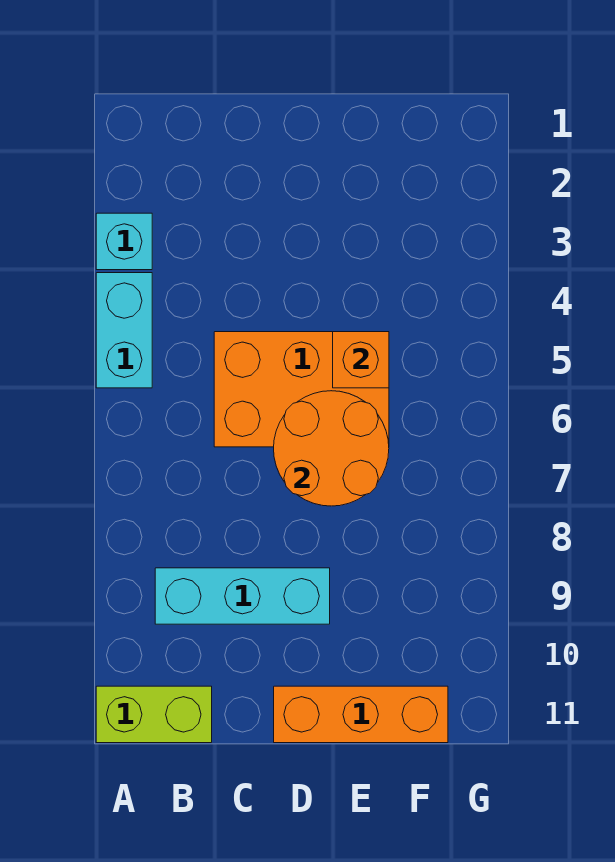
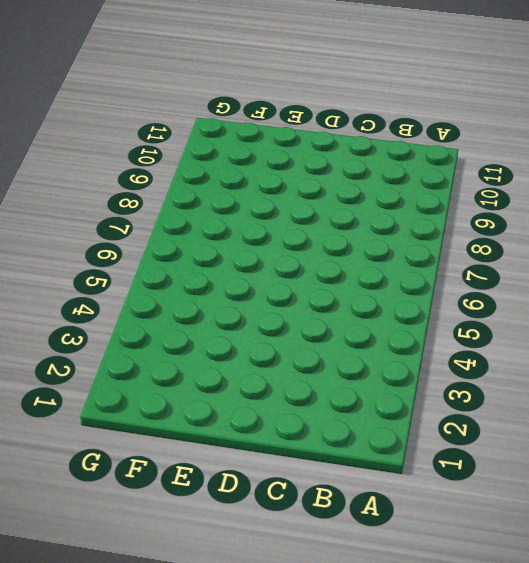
none -> cyan brick A3 level 1
none -> cyan brick A4:A5 level 1

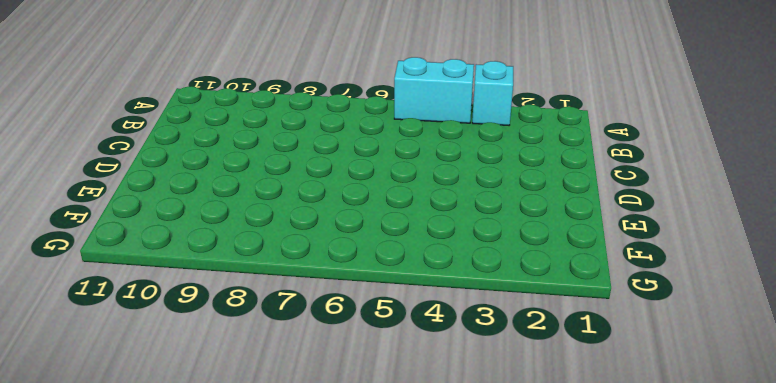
none -> lime brick A11:B11 level 1
none -> cyan brick B9:D9 level 1

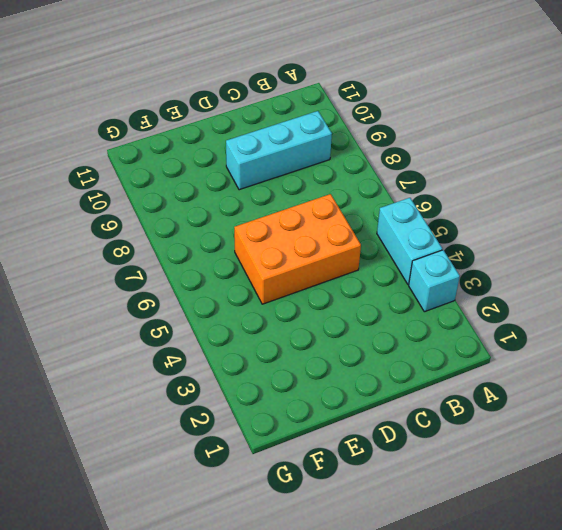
none -> lime brick A11:B11 level 1
none -> orange brick D11:F11 level 1

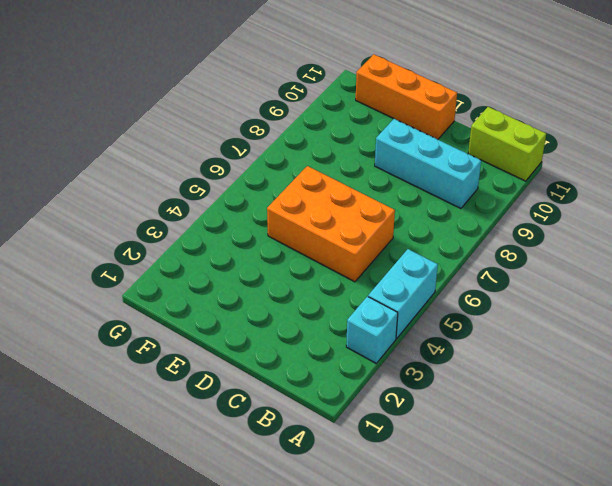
none -> orange round brick D6:E7 level 2
none -> orange brick E5 level 2

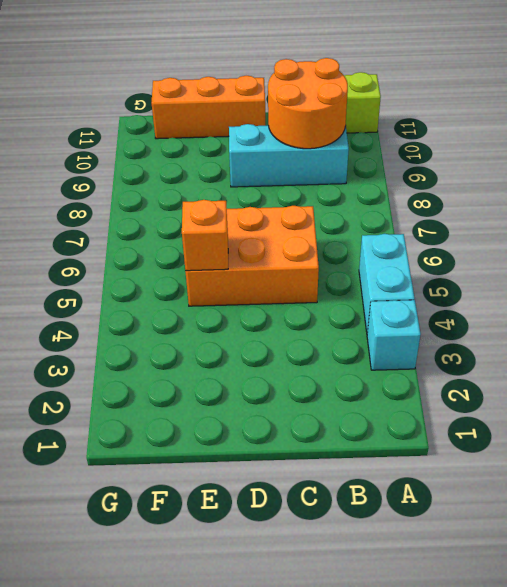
orange round brick B9:C10 level 2 -> orange round brick D6:E7 level 2

